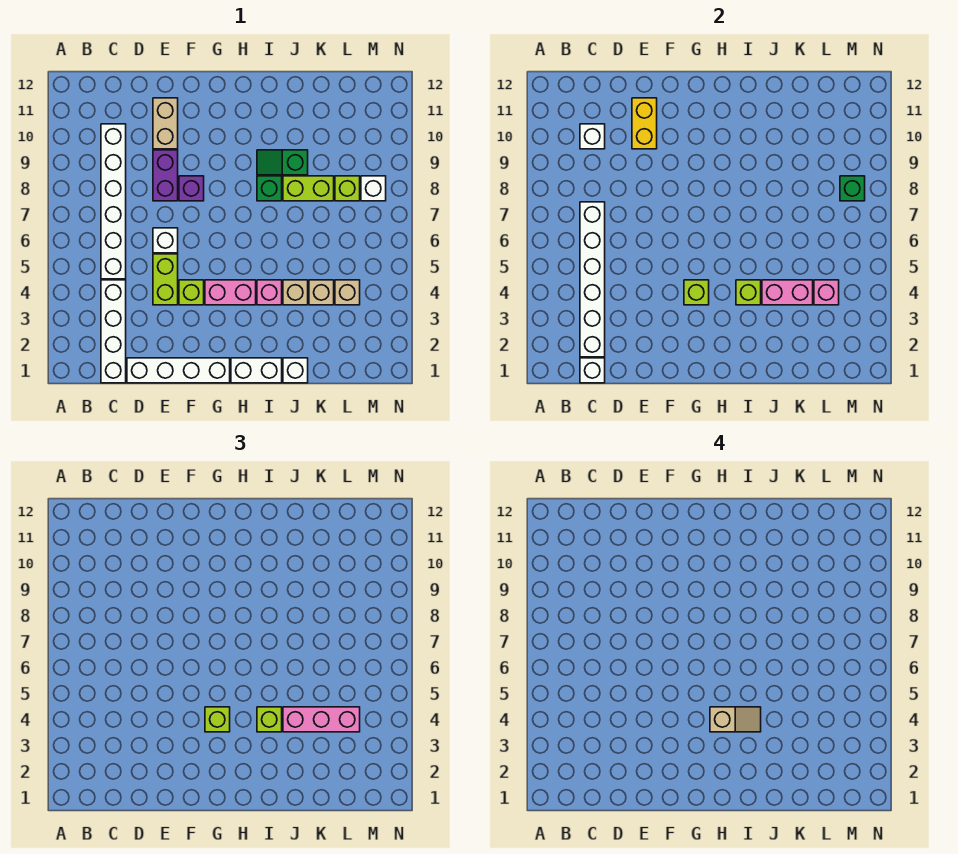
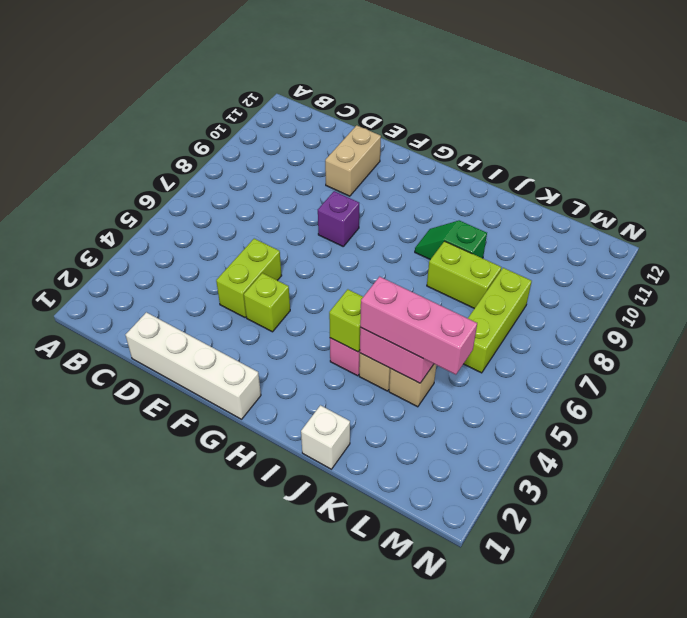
lime brick L6:L8 level 1 -> lime brick L8 level 1
none -> white brick C1:C4 level 1
none -> white brick C5:C10 level 1
none -> white brick E6 level 1
none -> purple brick E8:E9 level 1

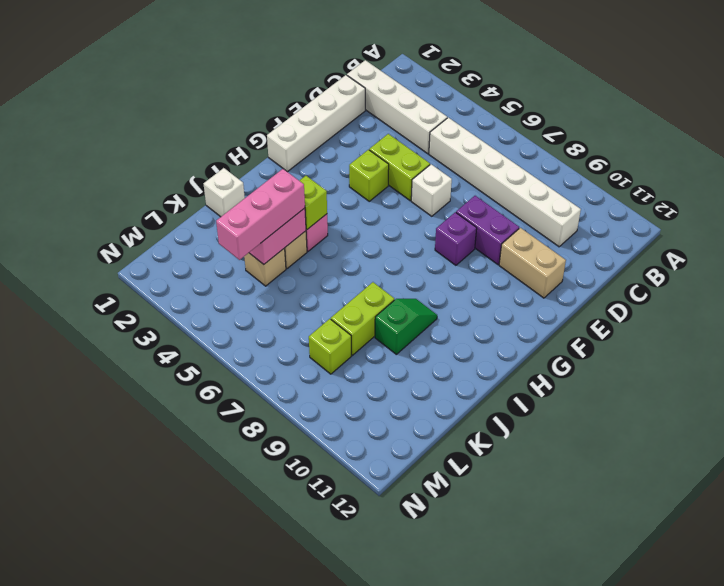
none -> pink brick G4:H4 level 1
none -> white brick H1:I1 level 1
none -> green brick I8 level 1
none -> tan brick L4 level 1

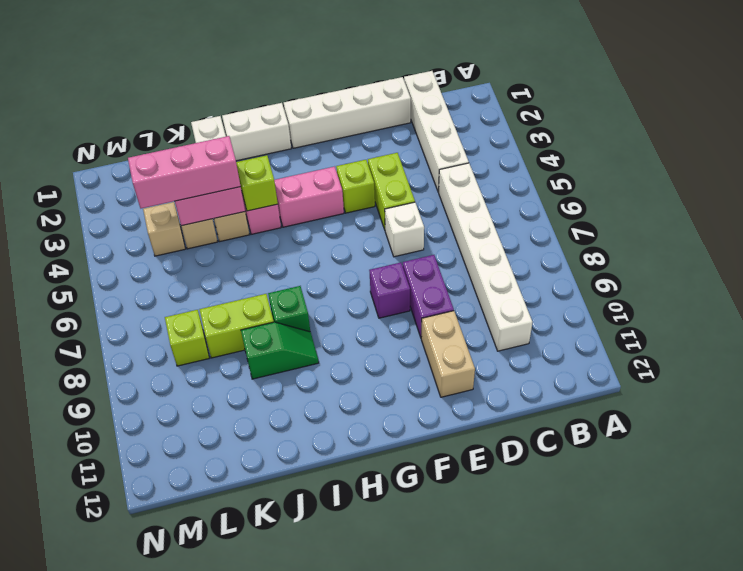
none -> white brick M8 level 1
none -> white brick C1 level 2
none -> white brick C2:C7 level 2
none -> white brick C10 level 2

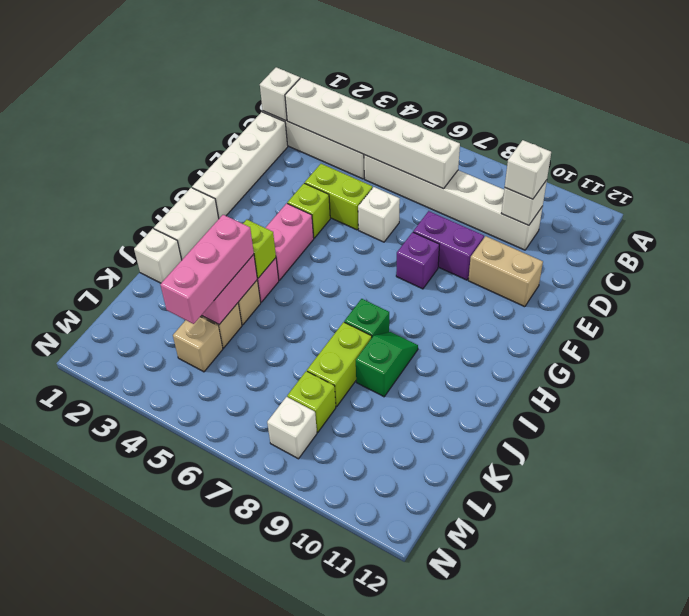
white brick C10 level 3 -> none
none -> yellow brick E10:E11 level 2
none -> lime brick G4 level 2
none -> pink brick L4 level 2
none -> green brick M8 level 2

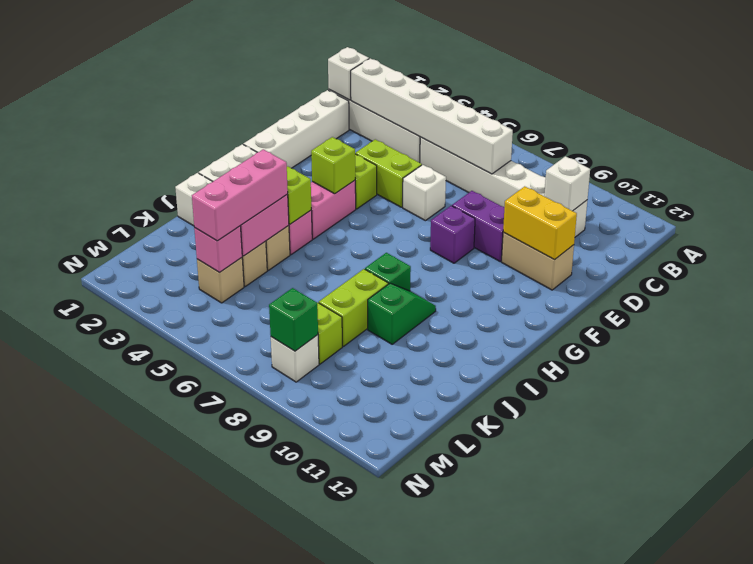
none -> lime brick G4 level 3
none -> lime brick I4 level 3
none -> tan slope H4:I4 level 4 top H

